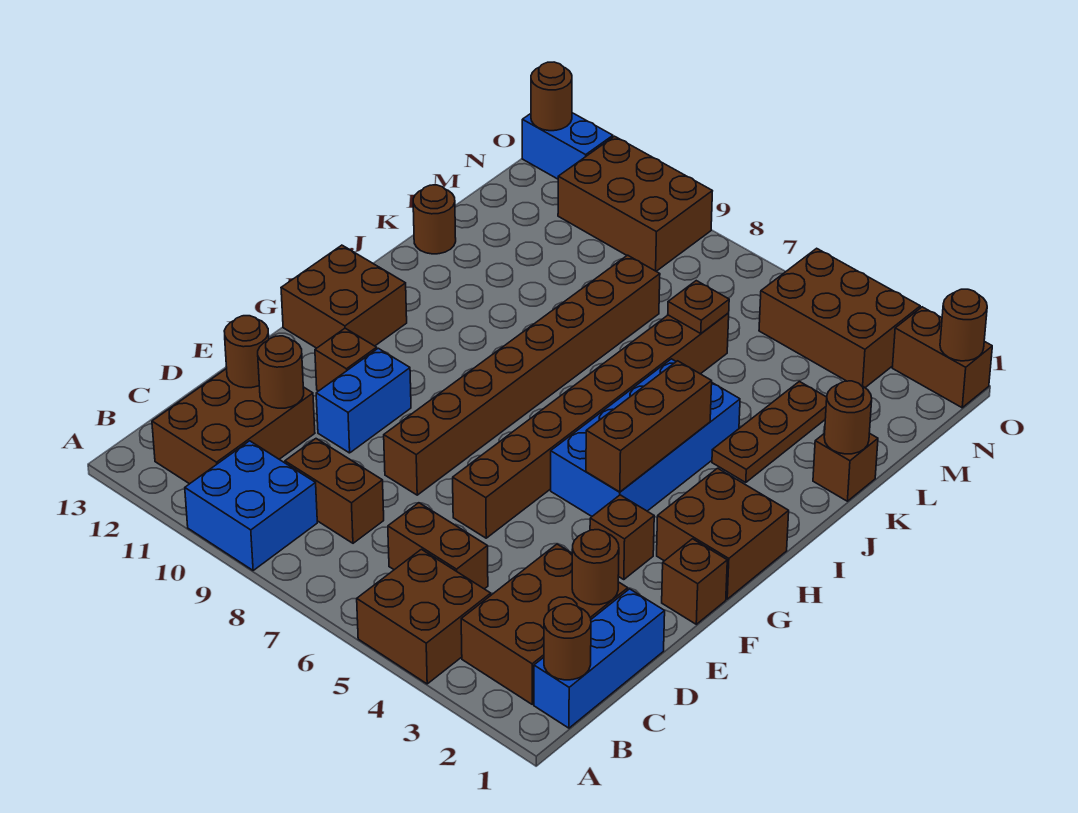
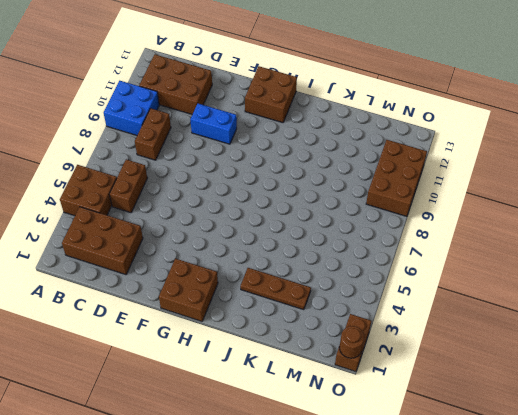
none -> blue brick B1:D1 level 1
none -> brown brick E6:L6 level 1
none -> brown brick E8:L8 level 1
none -> brown brick F1 level 1

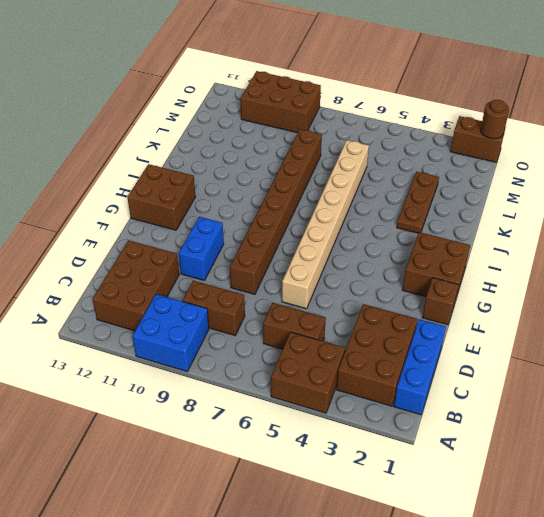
tan brick E6:L6 level 1 -> brown brick E6:L6 level 1
none -> brown brick F3 level 1
none -> brown brick F11 level 1
none -> blue brick G4:J5 level 1
none -> brown brick K1 level 1

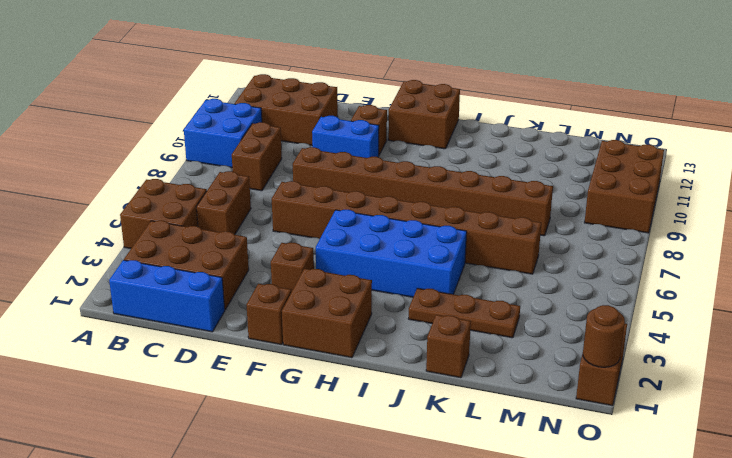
none -> brown round brick K13 level 1
none -> brown brick N3:O5 level 1
none -> blue brick O12:O13 level 1
none -> brown round brick B1 level 2

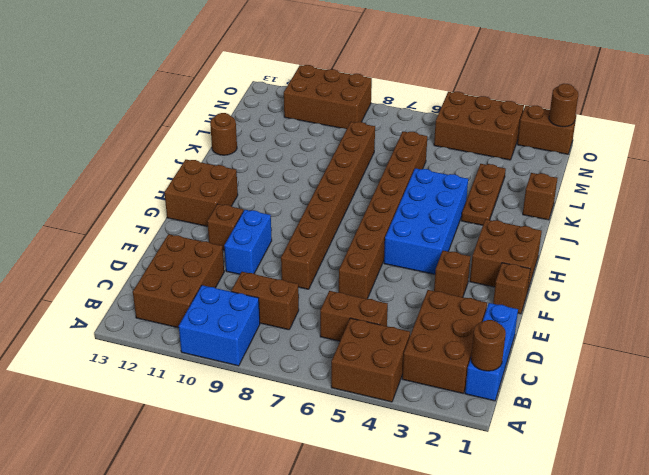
none -> blue brick O12:O13 level 1
none -> brown round brick D2 level 2
none -> brown round brick D11 level 2
none -> brown round brick D12 level 2

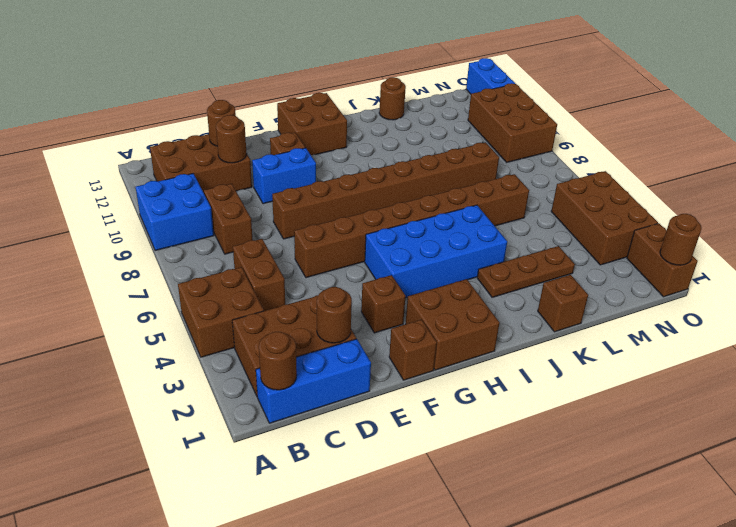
none -> brown brick G4:I4 level 2
none -> brown round brick K1 level 2
none -> brown plate L6 level 2
none -> brown round brick O13 level 2

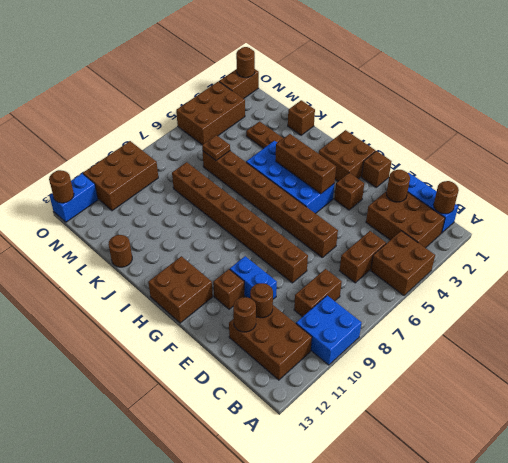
none -> brown round brick K1 level 2

